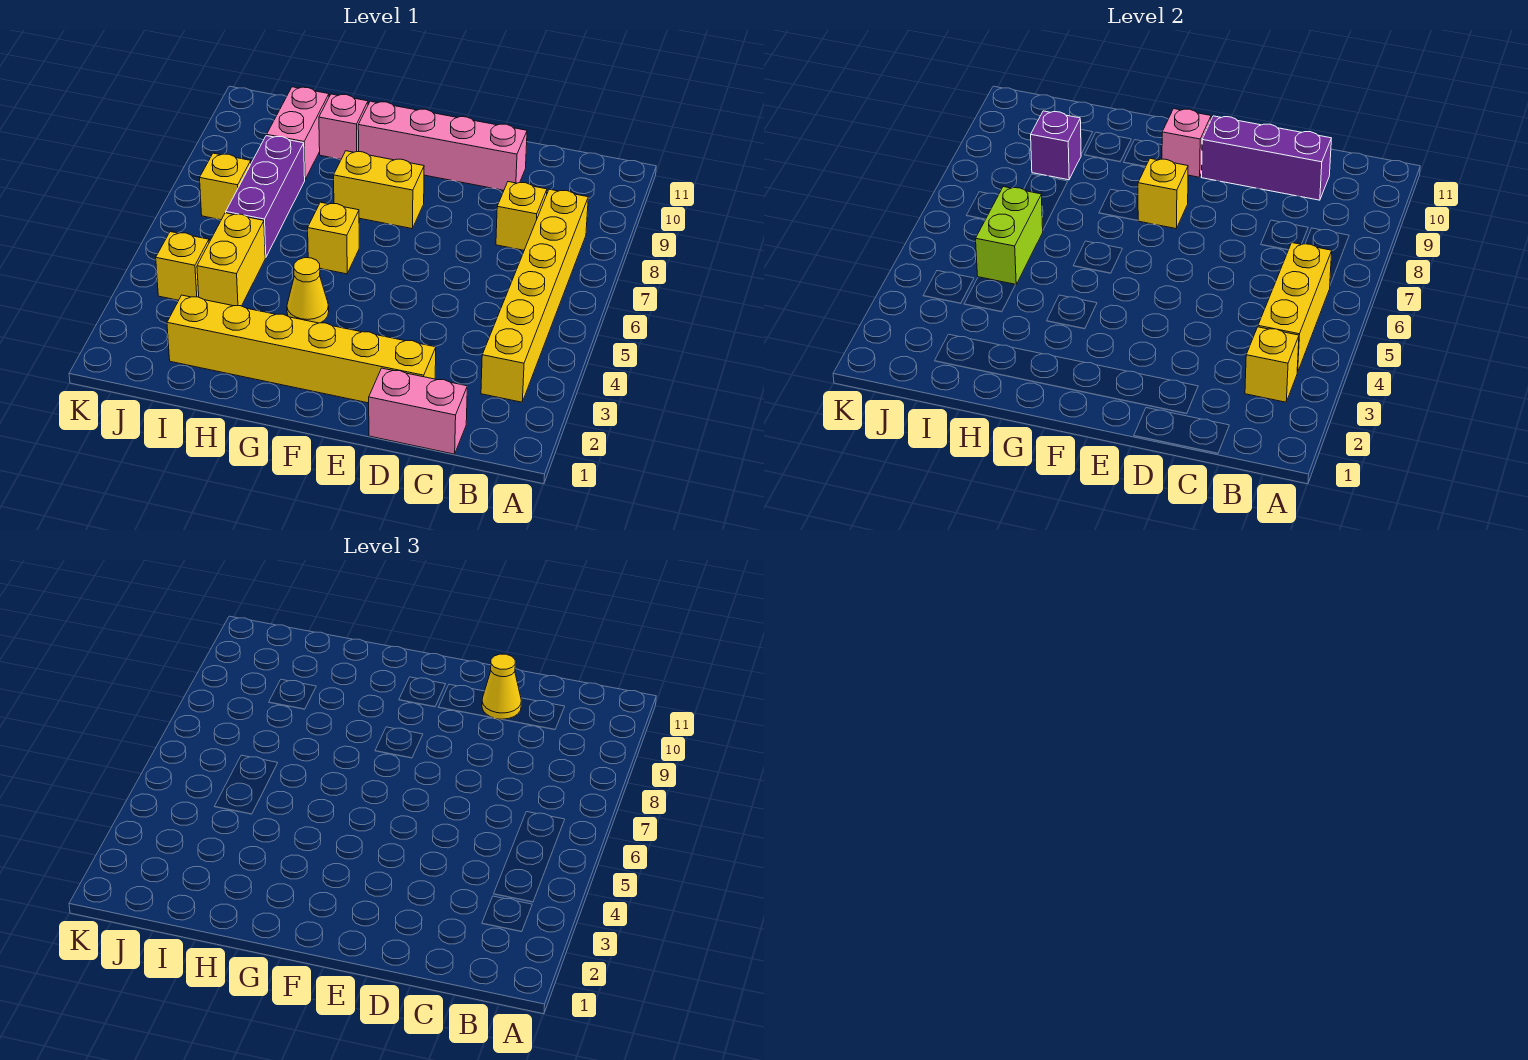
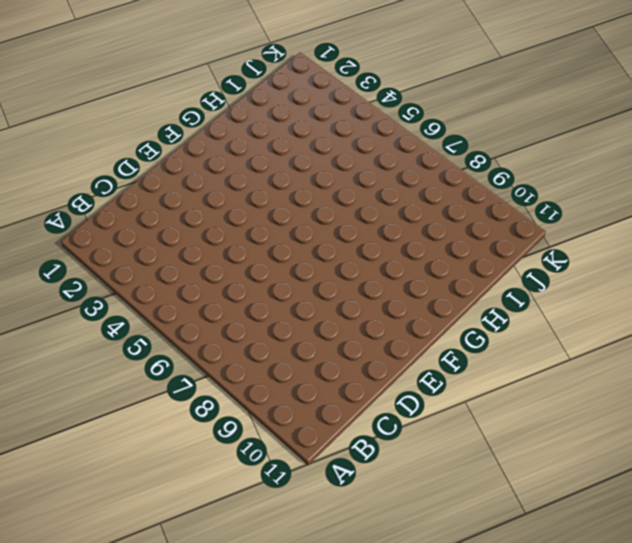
none -> yellow brick B3:B8 level 1
none -> pink brick C1:D1 level 1
none -> yellow brick C8 level 1

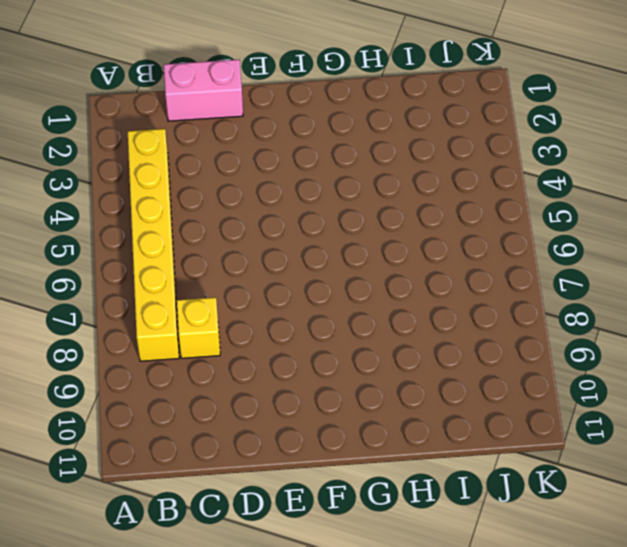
none -> yellow brick D2:I2 level 1
none -> pink brick D10:G10 level 1
none -> yellow brick F8:G8 level 1

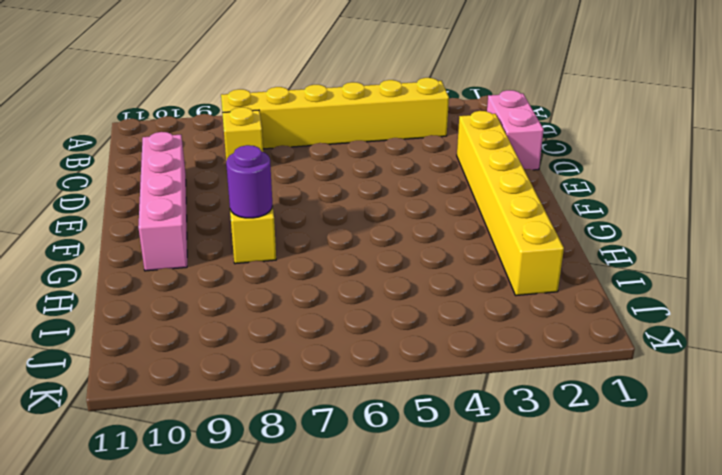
purple round brick G8 level 2 -> none
none -> yellow cone G4 level 1
none -> yellow brick G6 level 1
none -> pink brick H10 level 1

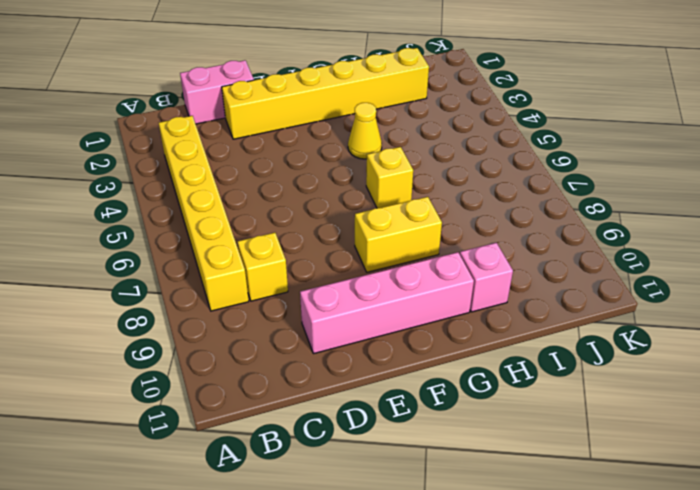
none -> yellow brick I4:I5 level 1
none -> purple brick I6:I8 level 1
none -> pink brick I9:I10 level 1

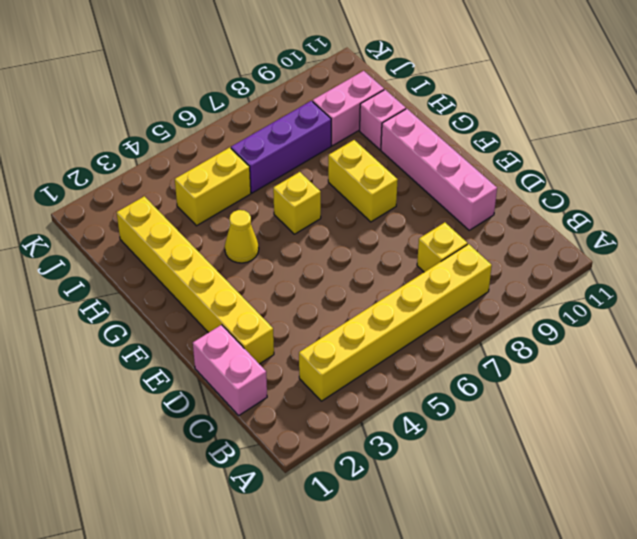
none -> yellow brick J4 level 1
none -> yellow brick J7 level 1
none -> yellow brick B3 level 2

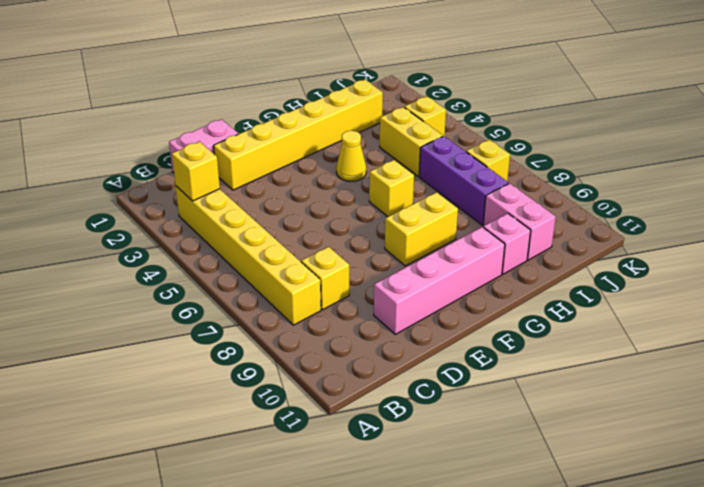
none -> yellow brick B4:B6 level 2
none -> purple brick C10:E10 level 2
none -> yellow brick F8 level 2

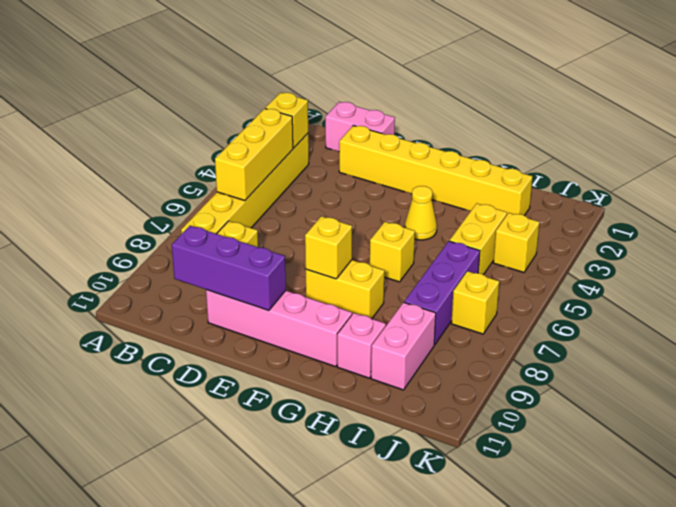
none -> pink brick F10 level 2
none -> lime brick I5:I6 level 2
none -> purple brick I9 level 2

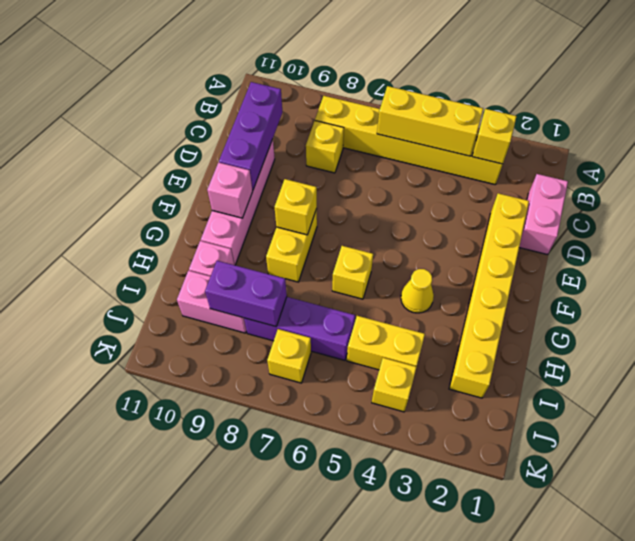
purple brick I8:I9 level 2 -> purple brick I9 level 2
none -> lime brick I5:I6 level 2
none -> yellow cone D10 level 3

